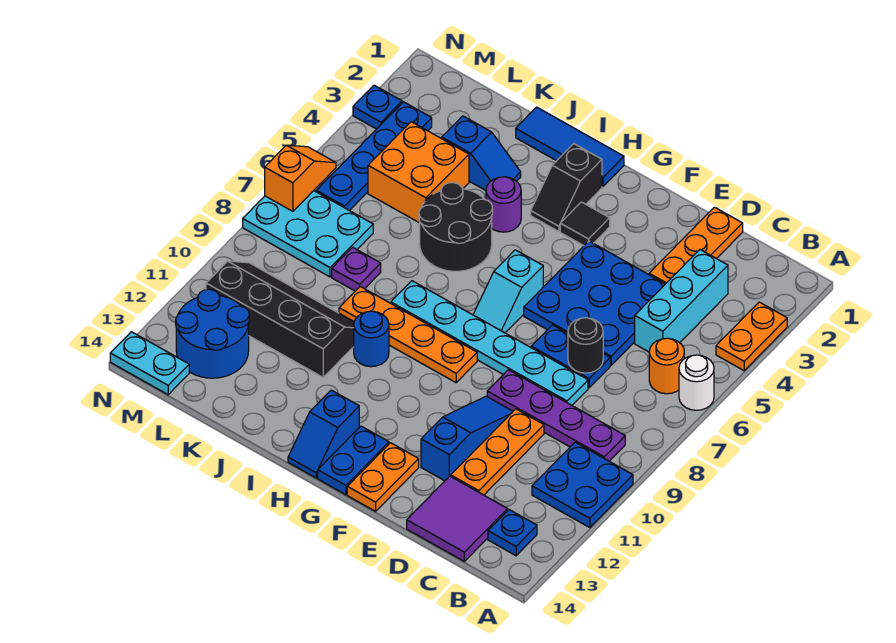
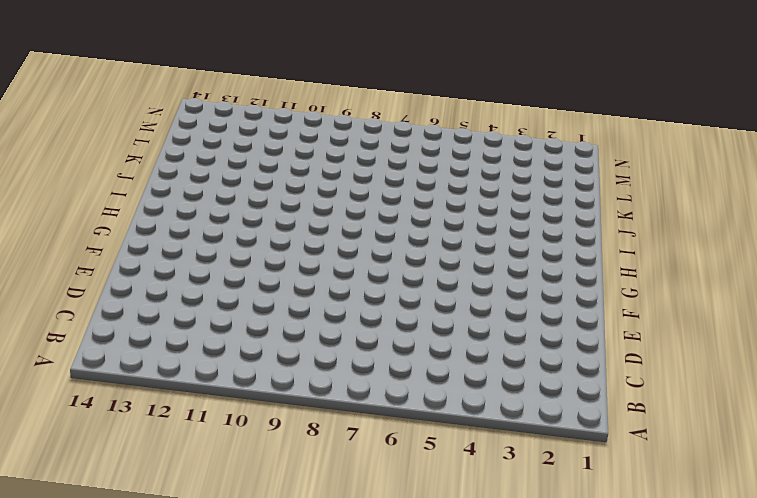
none -> orange plate A3:A4 level 1
none -> white round brick A6 level 1
none -> blue plate A10:B11 level 1
none -> orange round brick B6 level 1

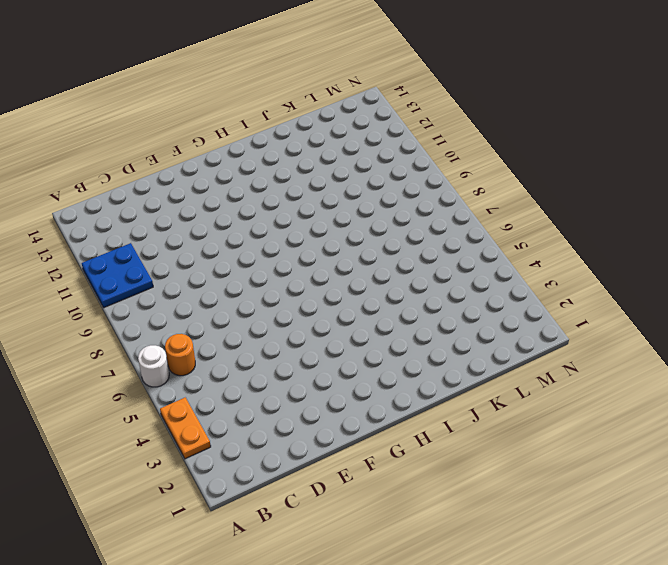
none -> purple plate B9:E9 level 1
none -> blue plate B13 level 1
none -> cyan brick C3:C5 level 1
none -> purple tile C13:D14 level 1

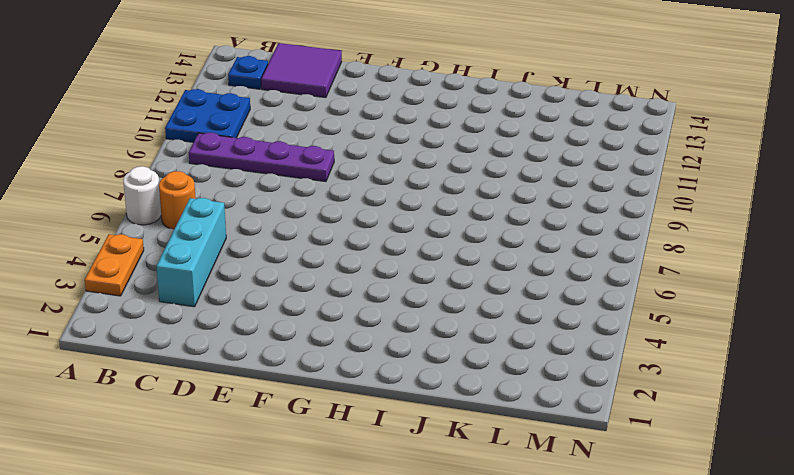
none -> orange plate D1:D3 level 1
none -> blue plate D4:F6 level 1
none -> blue plate D7:E7 level 1
none -> cyan plate D8:I8 level 1

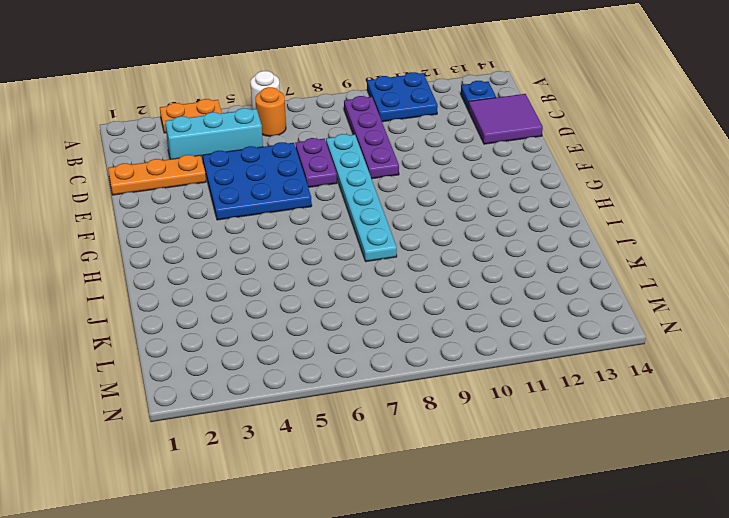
purple plate D7:E7 level 1 -> blue plate D7:E7 level 1
none -> orange plate D10:D12 level 1
none -> blue slope E10:E12 level 1 top 12
none -> orange plate F13:F14 level 1
none -> black tile G3 level 1

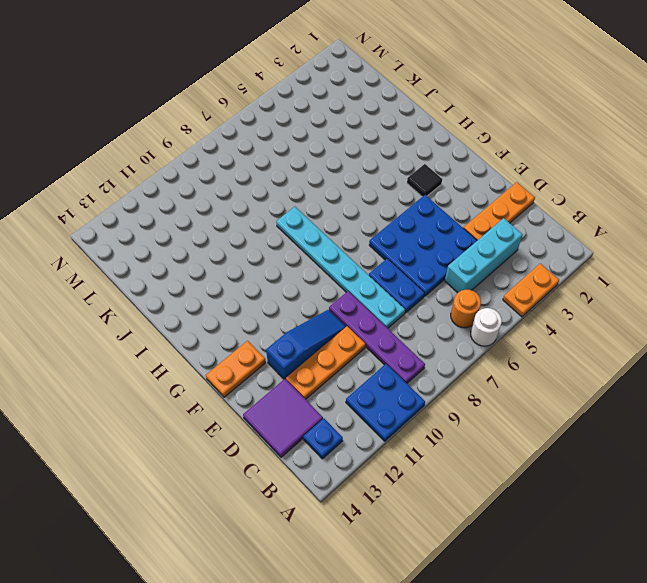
none -> cyan slope G6:G7 level 1 top 6
none -> orange plate G9:J9 level 1
none -> blue plate G13:G14 level 1
none -> blue tile H1:J1 level 1

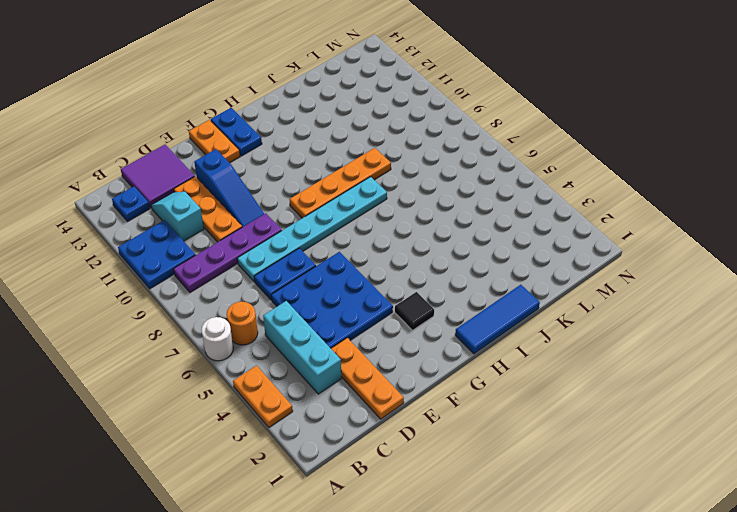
cyan slope C11:C12 level 1 top 11 -> cyan slope G6:G7 level 1 top 6
none -> black slope H2:H3 level 1 top 2
none -> blue slope H13:H14 level 1 top 13
none -> purple round brick I4 level 1
none -> black round brick I5:J6 level 1

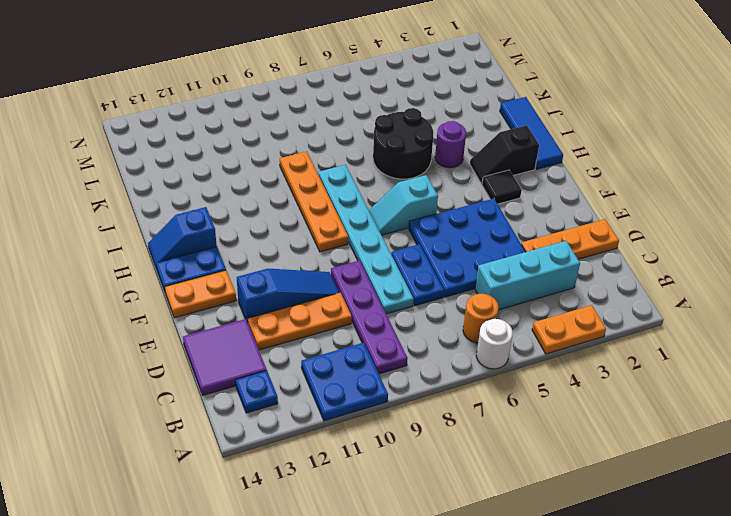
none -> blue round brick I10 level 1
none -> blue slope J3:K3 level 1 top K
none -> black slope J10:M11 level 1 top 11
none -> orange brick K4:L5 level 1

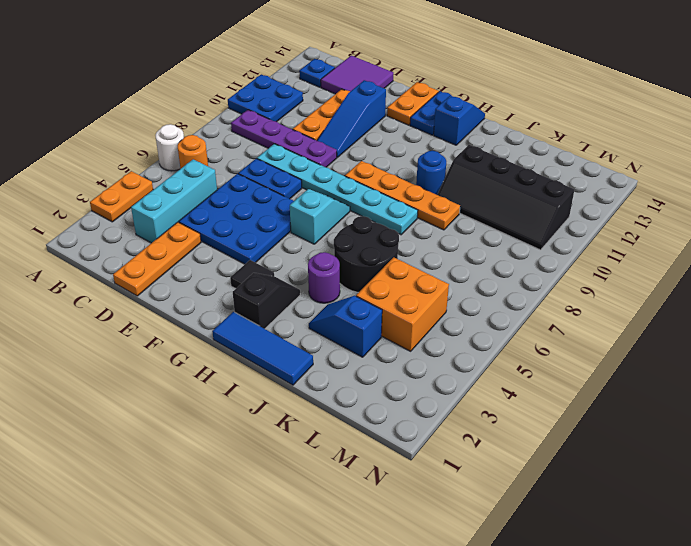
none -> purple plate K8 level 1
none -> cyan plate L7:N8 level 1
none -> blue round brick L12:M13 level 1
none -> blue plate M3:M6 level 1

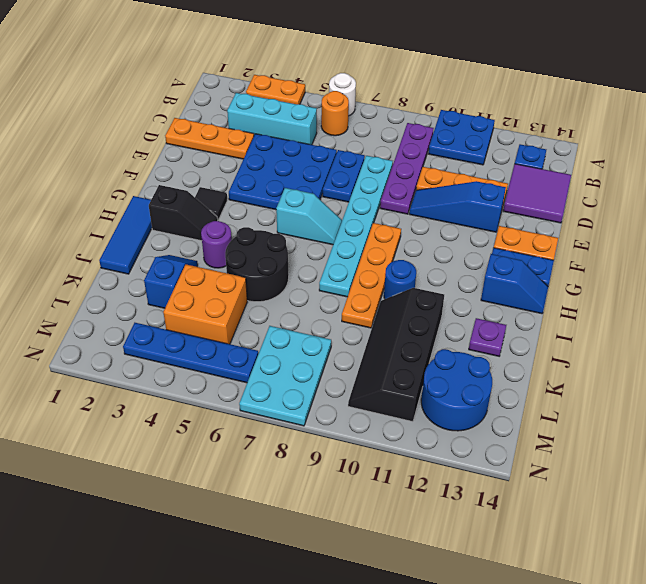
purple plate J13 level 1 -> purple plate K8 level 1
none -> cyan plate M14:N14 level 1
none -> blue plate N3 level 1
none -> black round brick D7 level 2
none -> orange slope N6:N7 level 2 top 7

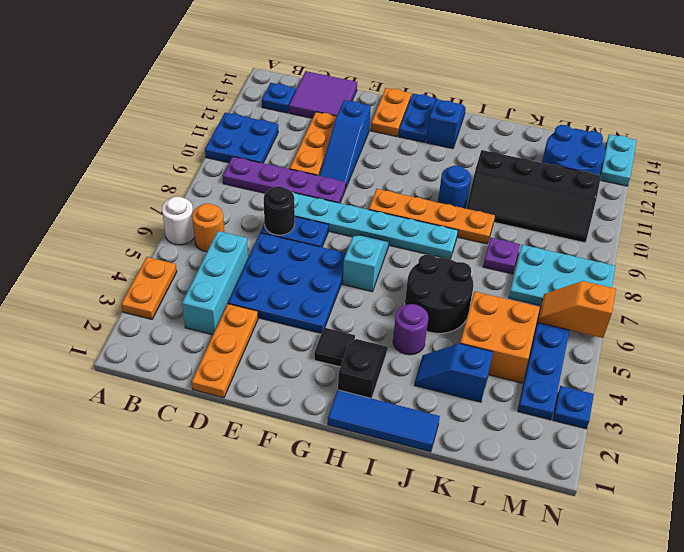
orange slope M6:N6 level 2 top N -> orange slope N6:N7 level 2 top 7
cyan plate N13:N14 level 1 -> cyan plate M14:N14 level 1

